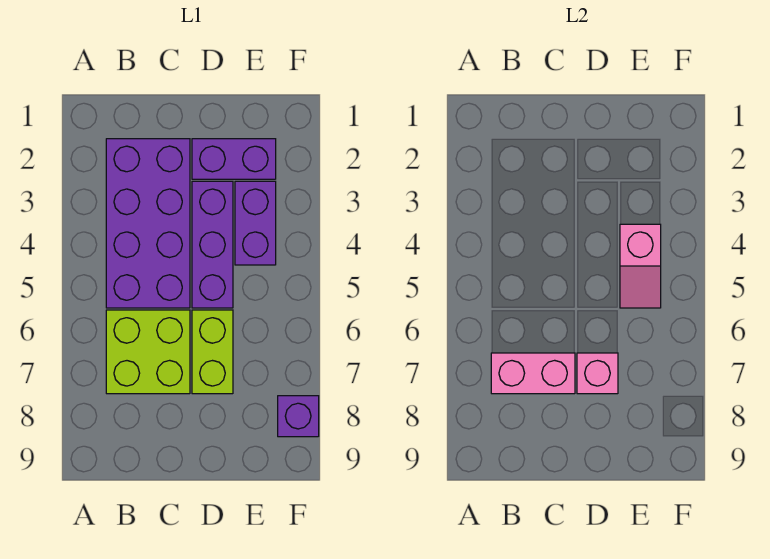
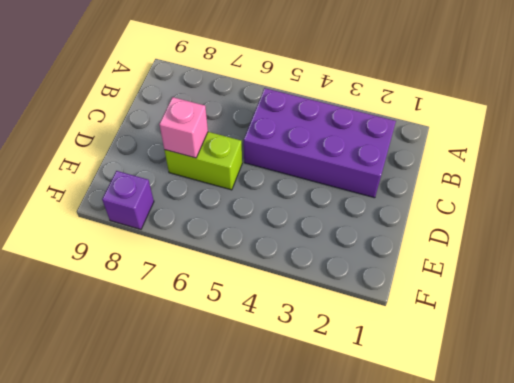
none -> lime brick B6:C7 level 1
none -> purple brick D2:E2 level 1

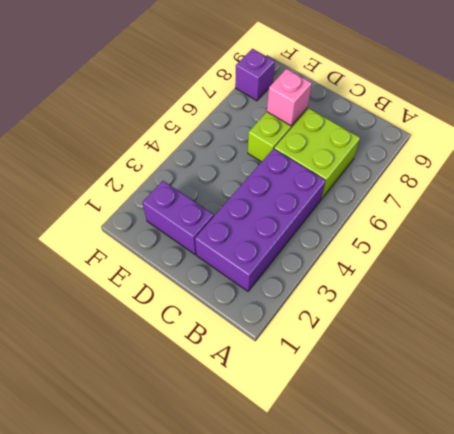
none -> purple brick D3:D5 level 1
none -> purple brick E3:E4 level 1

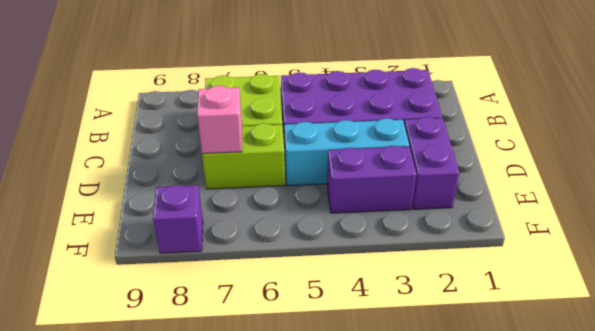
cyan brick D3:D5 level 1 -> purple brick D3:D5 level 1
none -> pink brick B7:C7 level 2
none -> pink slope E4:E5 level 2 top 4

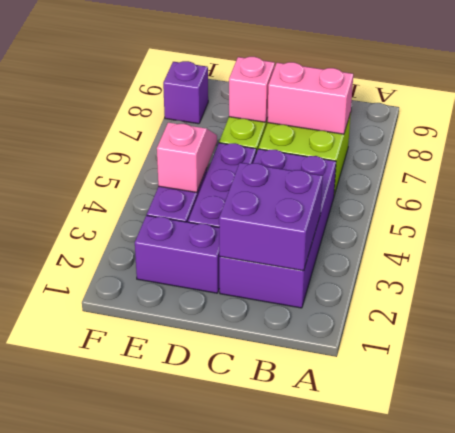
purple brick B2:C3 level 2 -> none

